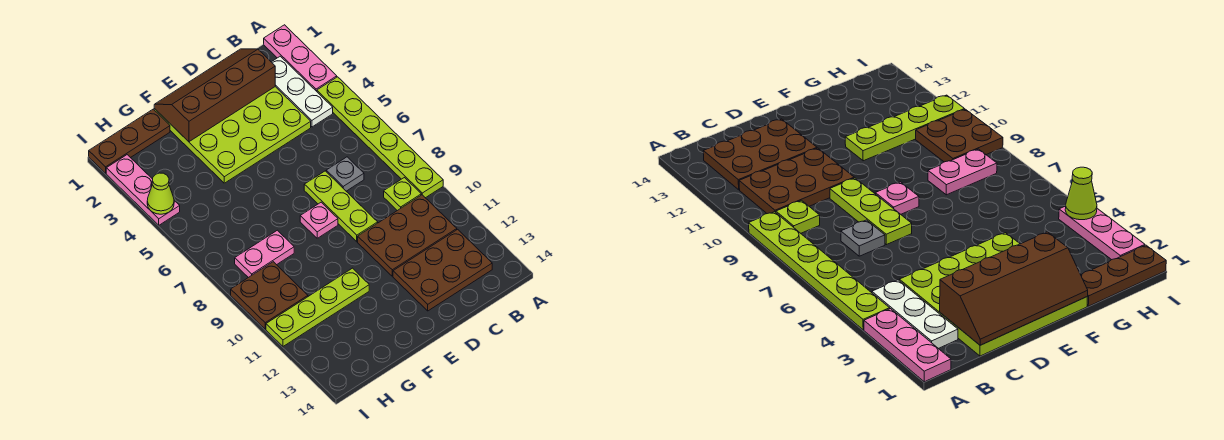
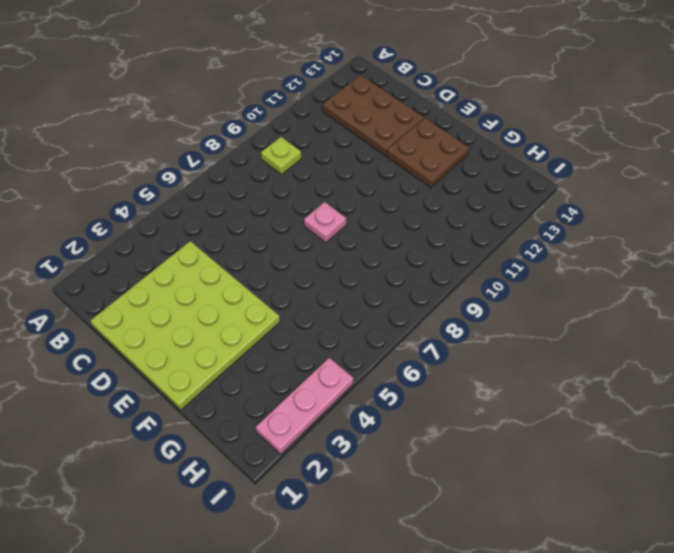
brown plate E12:F13 level 1 -> brown plate H9:I10 level 1
none -> pink plate A1:A3 level 1
none -> lime plate A4:A9 level 1
none -> white plate B2:B4 level 1

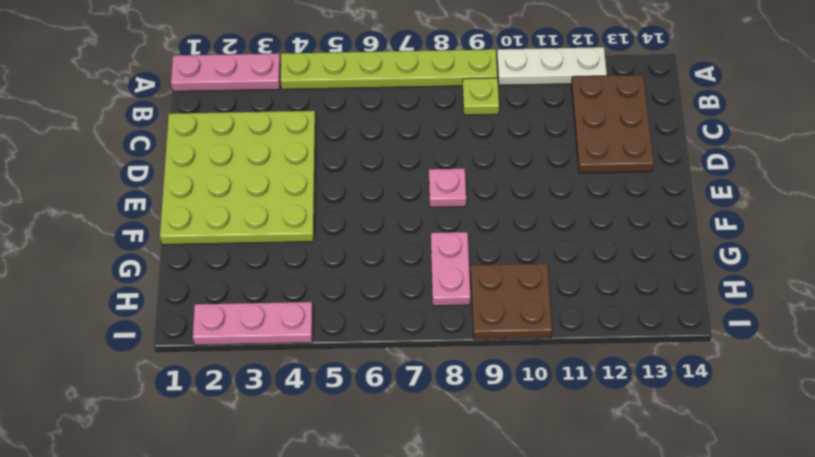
white plate A10:A12 level 1 -> white plate B2:B4 level 1
none -> brown plate B10:D11 level 1
none -> grey plate C7 level 1
none -> lime plate D7:D9 level 1

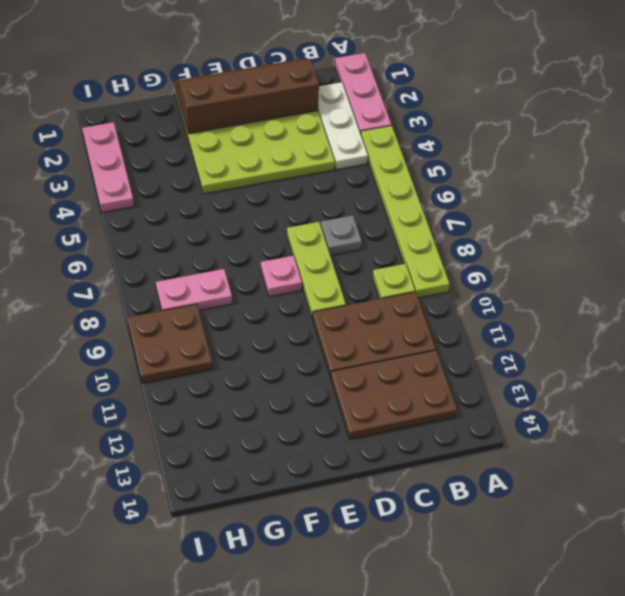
none -> lime plate F11:I11 level 1
none -> brown plate G1:I1 level 1
none -> lime cone I4 level 2

